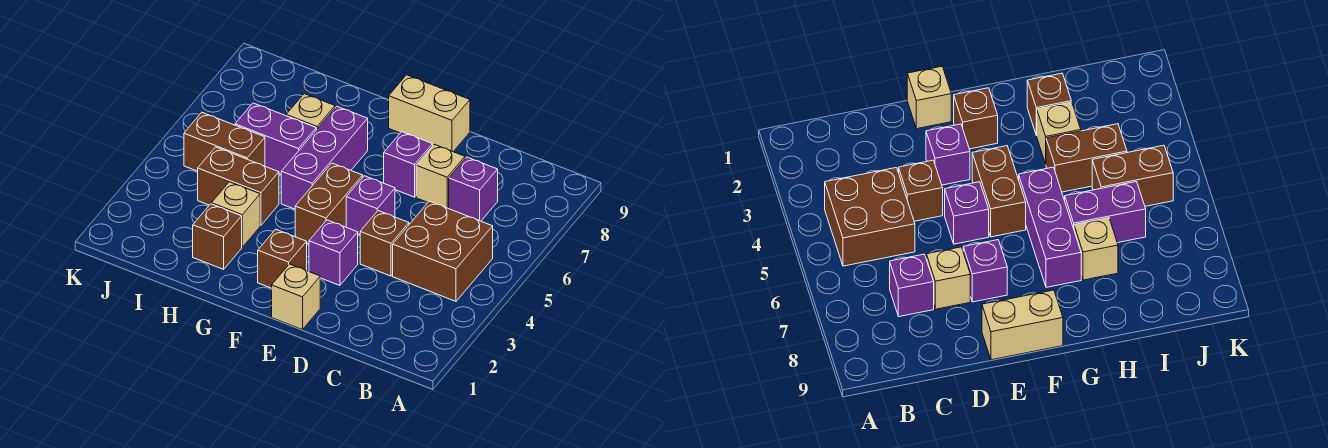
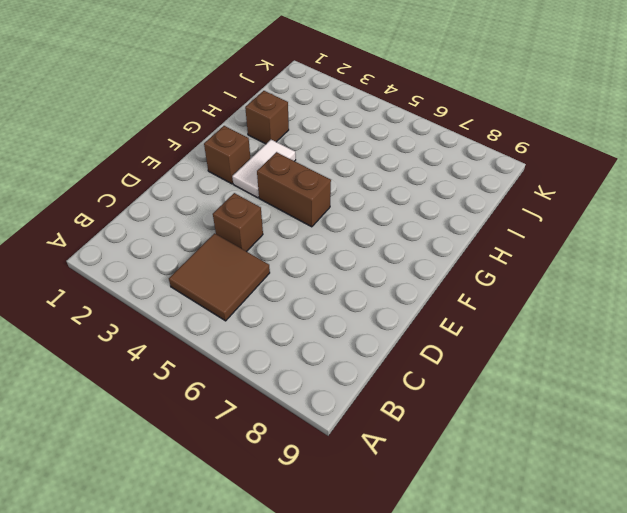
brown tile B4:C5 level 1 -> brown brick B4:C5 level 1
white tile F3:G3 level 1 -> none
none -> purple brick C7 level 1
none -> tan brick D7 level 1
none -> tan brick E1 level 1

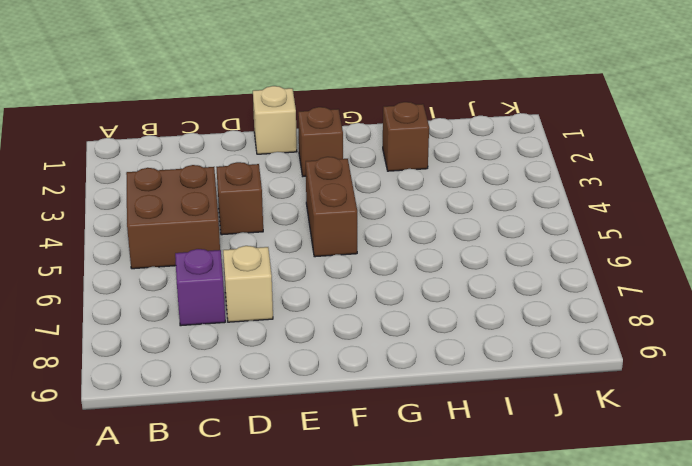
none -> purple brick E3 level 1
none -> purple brick E5 level 1
none -> purple brick E7 level 1

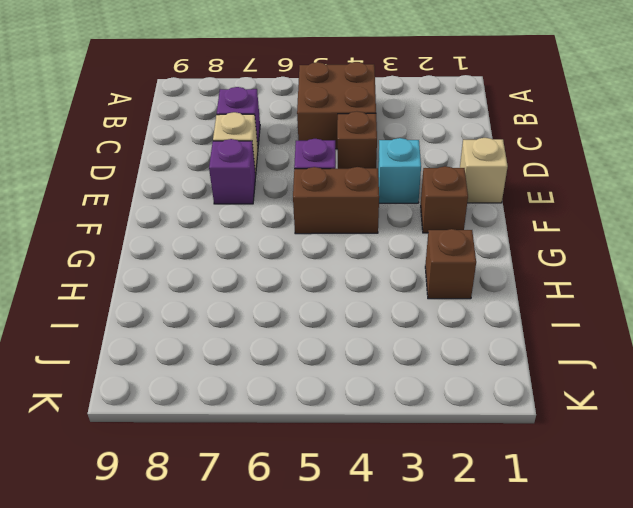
cyan brick E3 level 1 -> purple brick E3 level 1
none -> tan brick E9:F9 level 1
none -> purple brick G5:G7 level 1
none -> tan brick H3 level 1

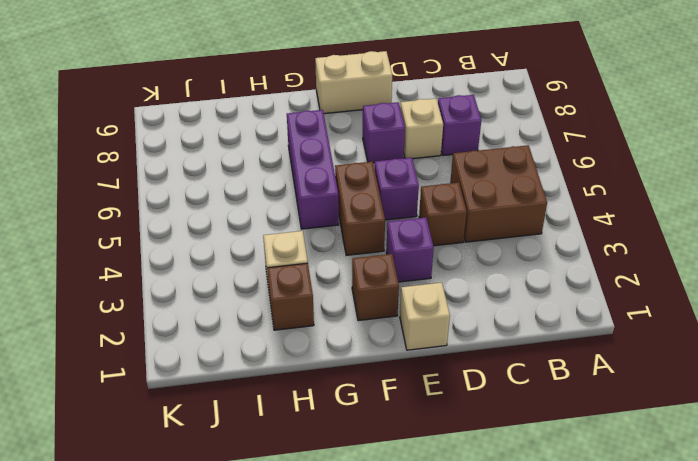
none -> brown brick H4:I4 level 1
none -> purple brick H6:I6 level 1
none -> tan brick H7 level 1

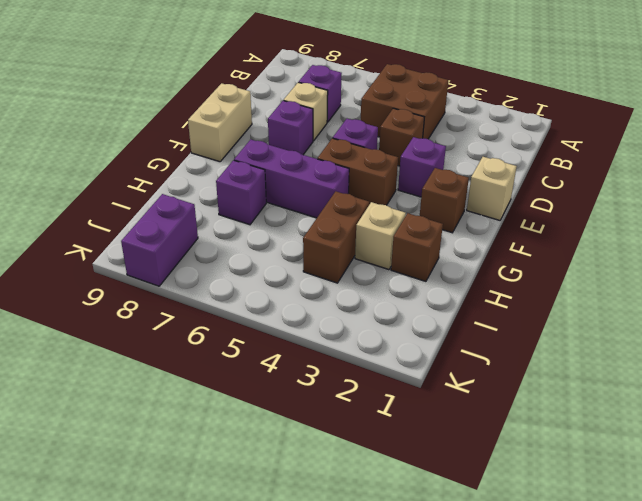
purple brick H7 level 1 -> tan brick H7 level 1
purple brick J8:K8 level 1 -> purple brick H6:I6 level 1
none -> brown brick I5:J5 level 1

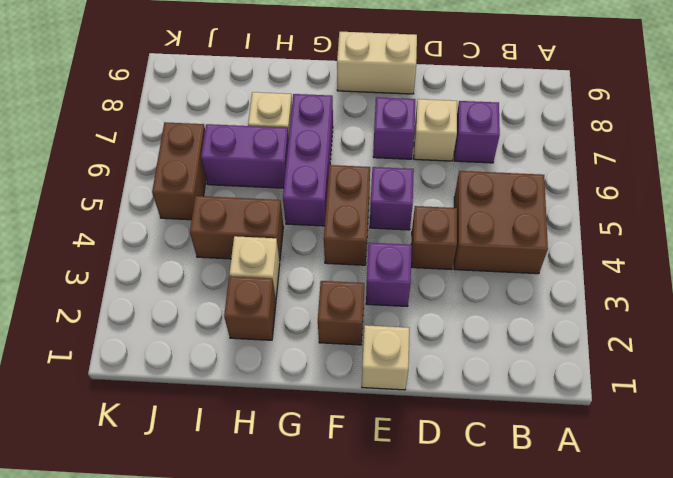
brown brick J5:J6 level 1 -> brown brick I5:J5 level 1

